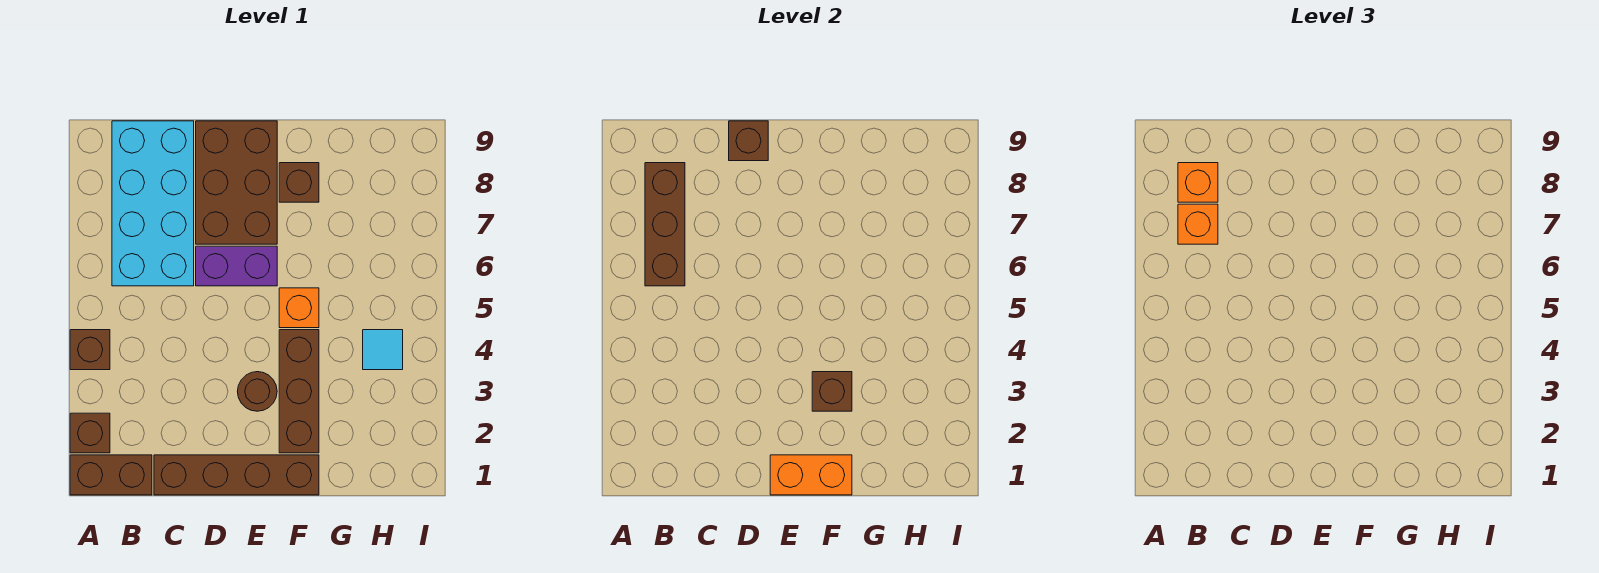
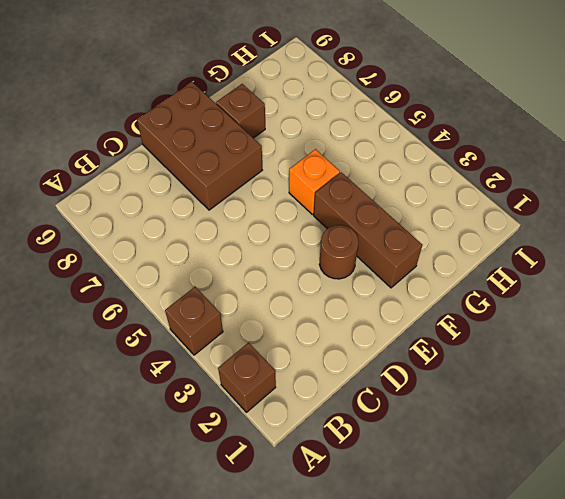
none -> brown brick A1:B1 level 1
none -> cyan brick B6:C9 level 1
none -> brown brick C1:F1 level 1

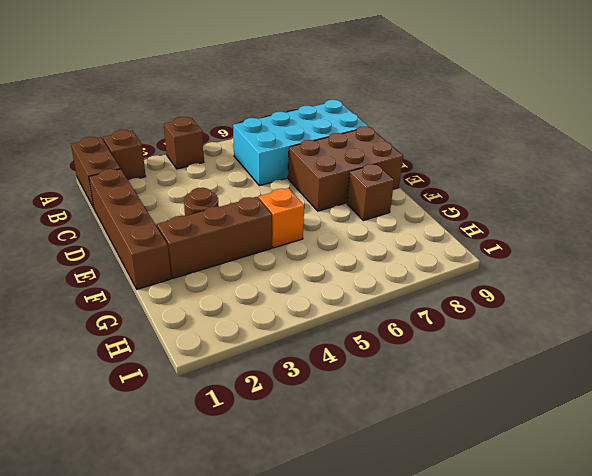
none -> purple brick D6:E6 level 1
none -> cyan tile H4 level 1
none -> brown brick B6:B8 level 2

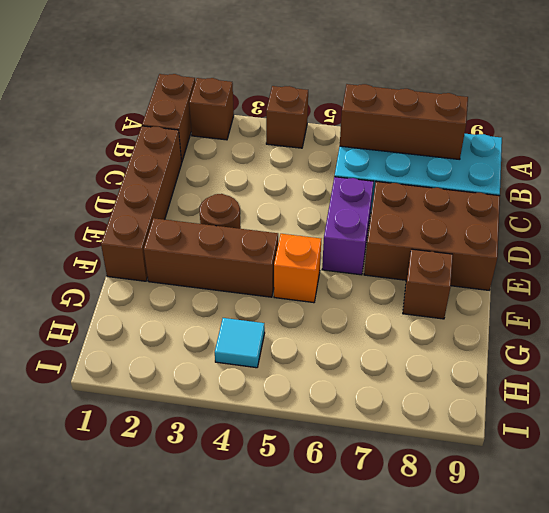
none -> brown brick D9 level 2
none -> orange brick E1:F1 level 2
none -> brown brick F3 level 2

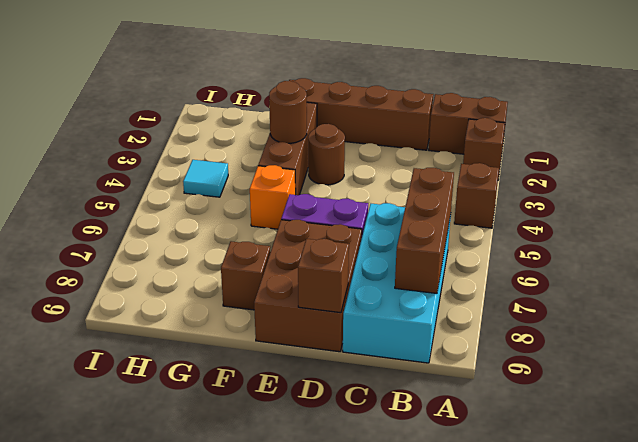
brown round brick F3 level 2 -> brown brick F3 level 2
none -> orange brick E1:F1 level 2
none -> orange brick B7 level 3
none -> orange brick B8 level 3

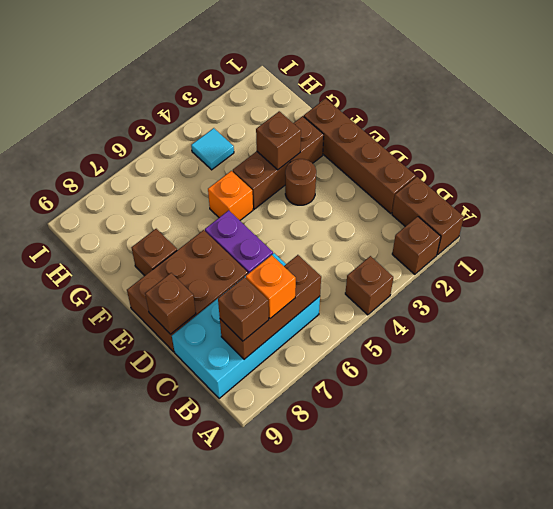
brown brick B8 level 3 -> orange brick B8 level 3
none -> orange brick E1:F1 level 2

